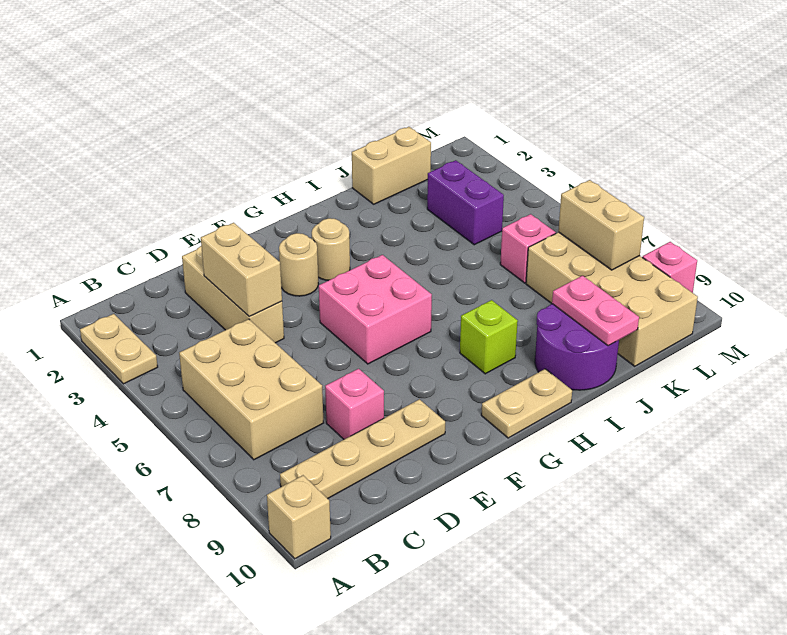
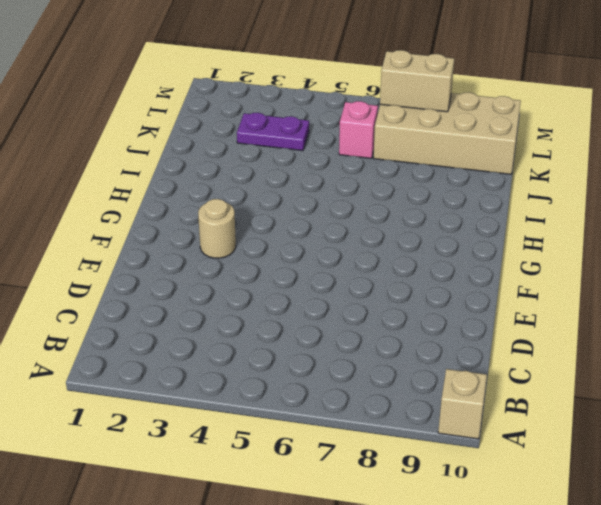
purple plate K3:K4 level 1 -> purple brick K3:K4 level 1
none -> tan plate A2:A3 level 1
none -> tan brick B5:C7 level 1
none -> tan plate B9:E9 level 1

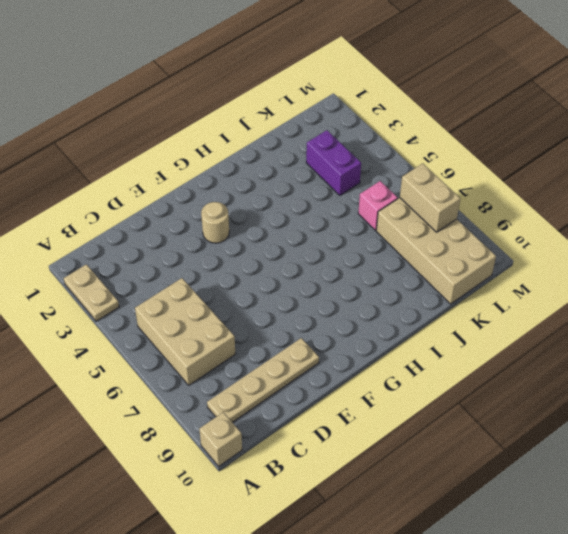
none -> tan brick D2:D4 level 1
none -> pink brick D8 level 1
none -> pink brick F5:G6 level 1

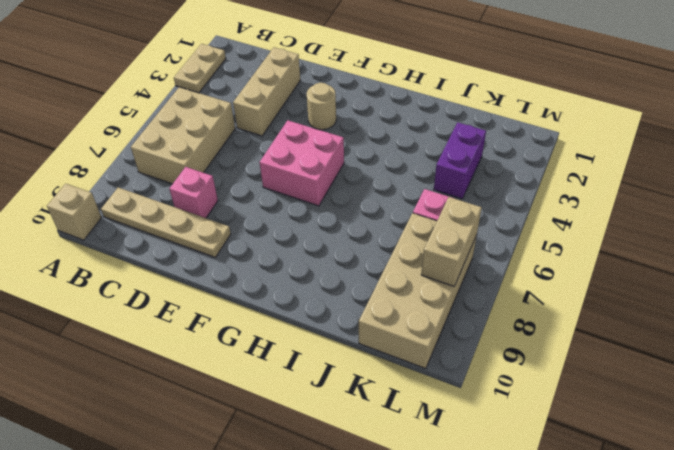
none -> tan round brick G3 level 1
none -> tan plate G10:H10 level 1
none -> lime brick H8 level 1

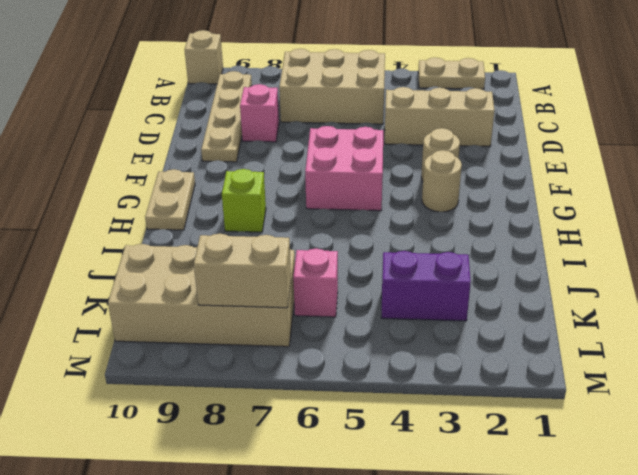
none -> purple round brick I9:J10 level 1
none -> tan brick J1:K1 level 1
none -> pink brick M9 level 1

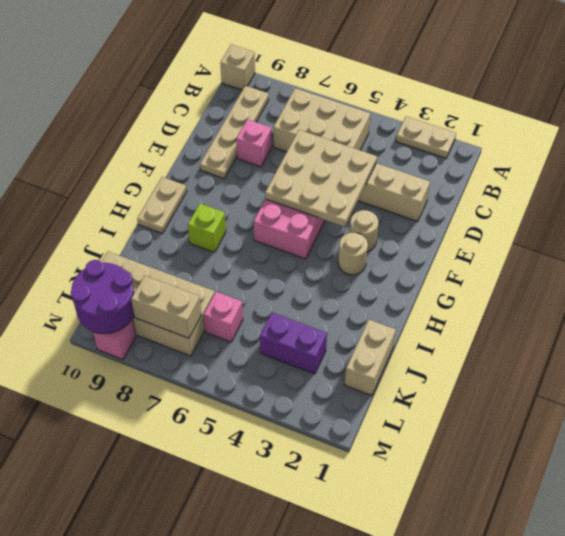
tan plate D4:F6 level 2 -> tan brick D3:D4 level 2
purple round brick L9:M10 level 2 -> purple round brick I9:J10 level 1
none -> pink plate J9:J10 level 2

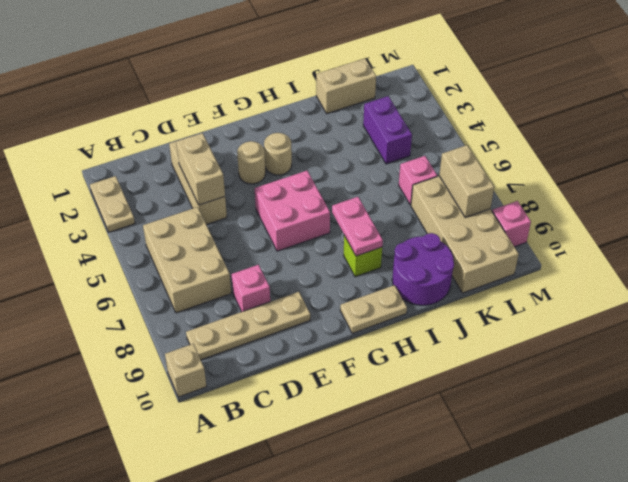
pink plate H7:H8 level 2 -> pink plate J9:J10 level 2

